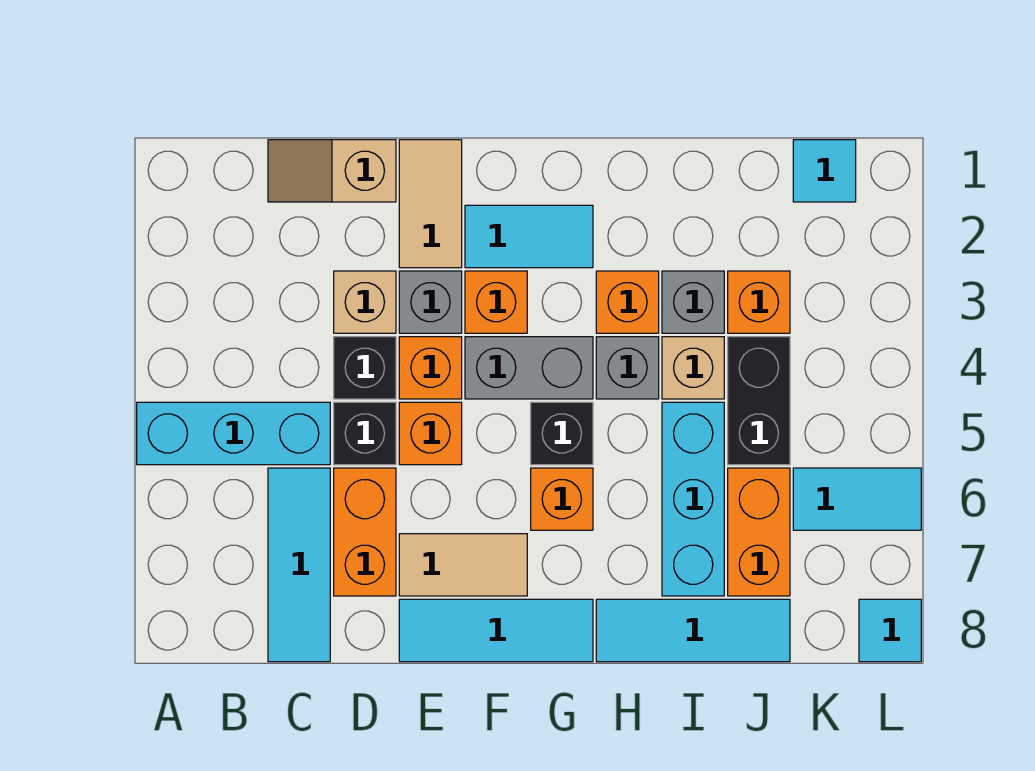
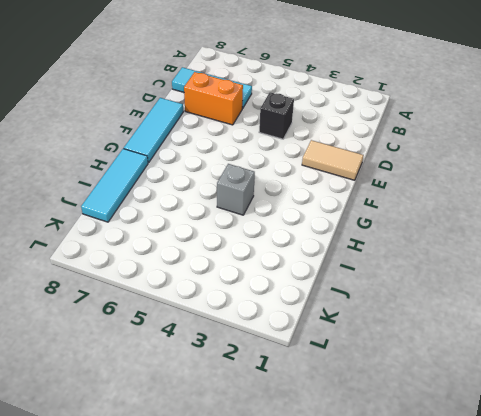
none -> cyan brick A5:C5 level 1
none -> tan slope C1:D1 level 1 top D
none -> tan brick D3 level 1
none -> black brick D5 level 1

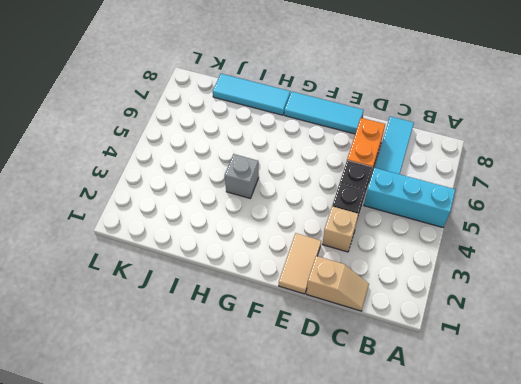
none -> grey brick E3 level 1
none -> orange brick E4 level 1
none -> orange brick E5 level 1
none -> tan tile E7:F7 level 1

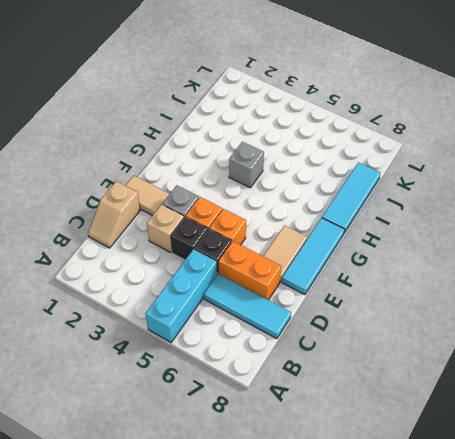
none -> cyan tile F2:G2 level 1
none -> orange brick F3 level 1
none -> grey brick F4:G4 level 1
none -> black brick G5 level 1

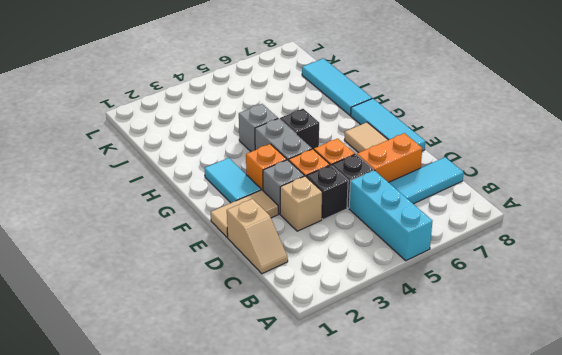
none -> orange brick G6 level 1
none -> orange brick H3 level 1
none -> grey brick I3 level 1
none -> tan brick I4 level 1

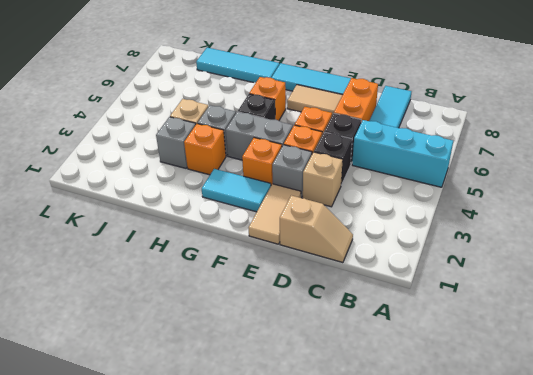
none -> cyan brick I5:I7 level 1
none -> orange brick J3 level 1
none -> black brick J4:J5 level 1
none -> orange brick J6:J7 level 1

